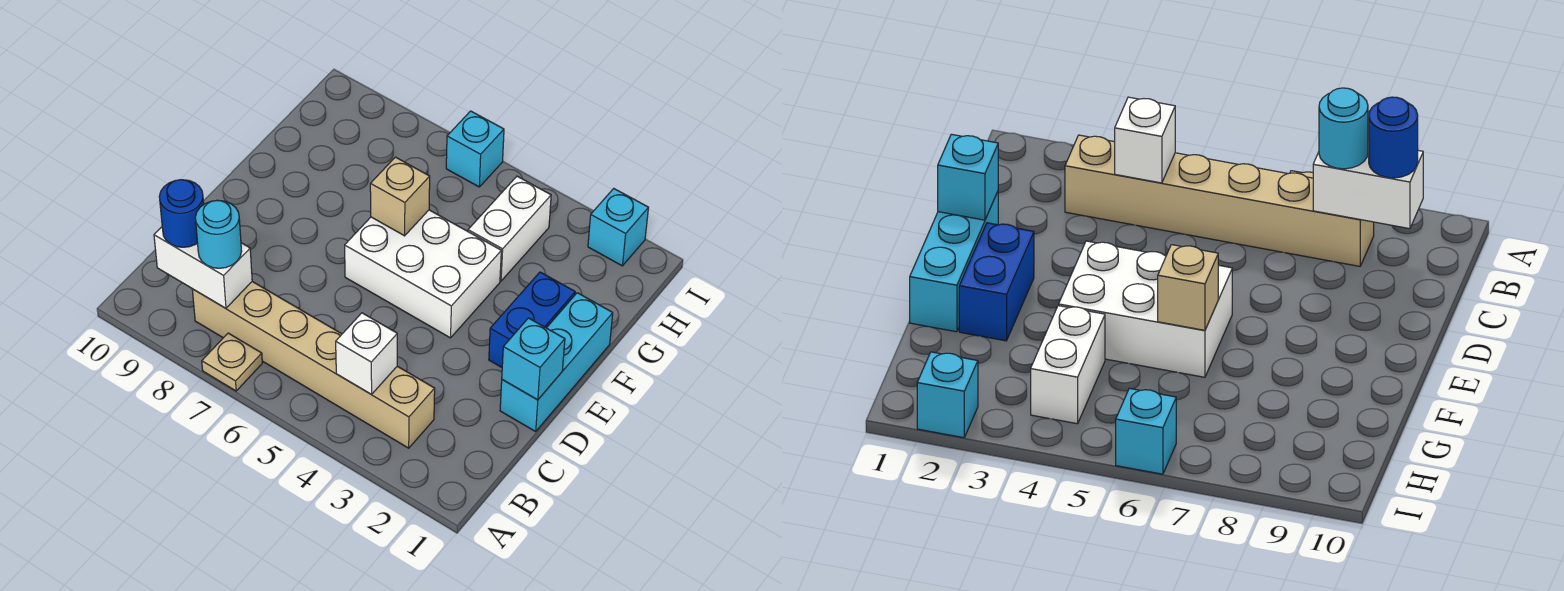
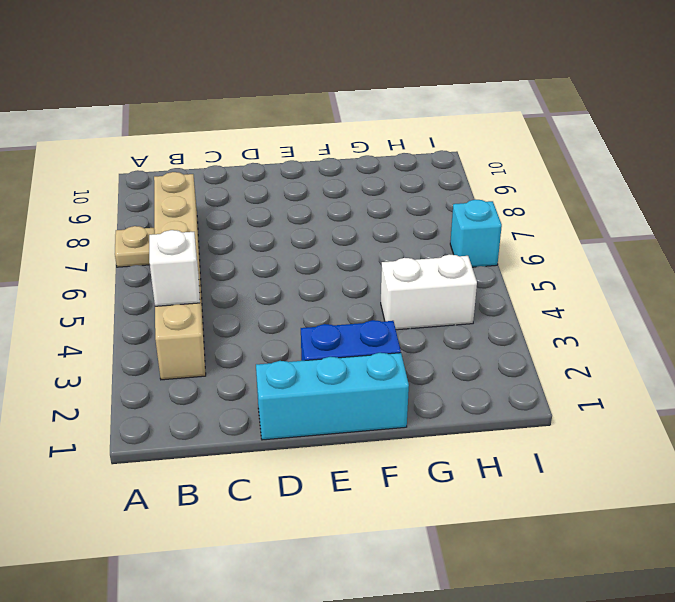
none -> white brick E4:F6 level 1
none -> cyan brick I2 level 1
none -> white brick B8:B9 level 2

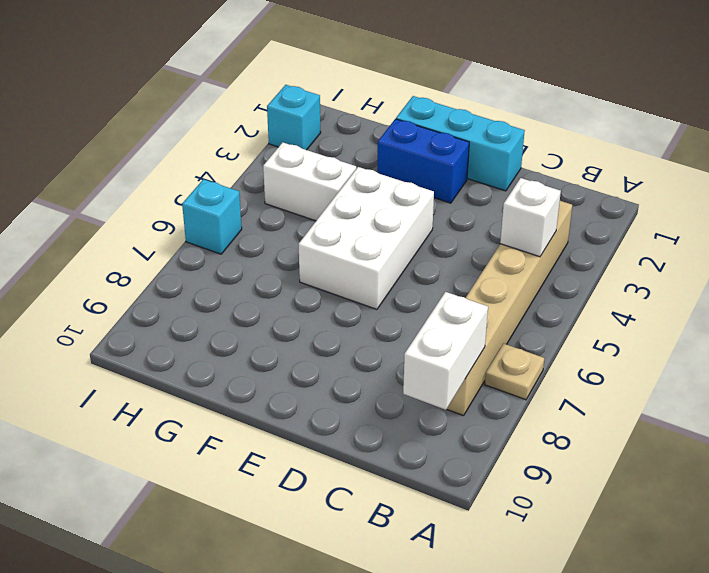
none -> cyan brick D1 level 2
none -> tan brick F6 level 2
none -> cyan round brick B8 level 3

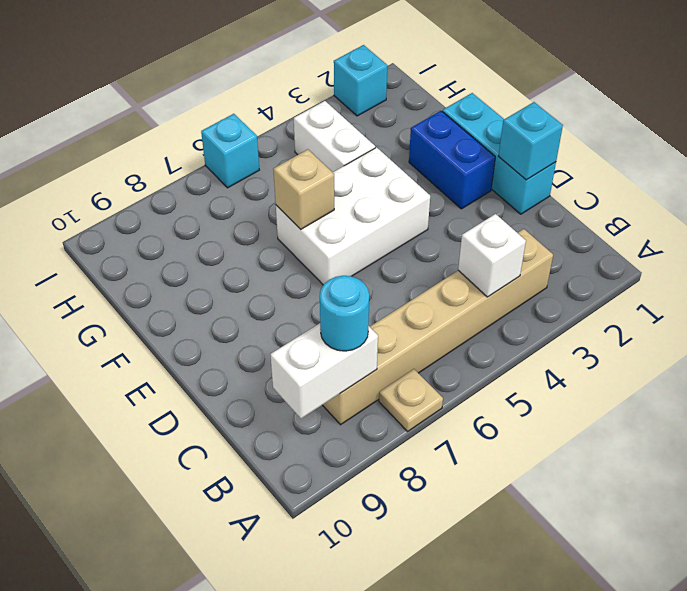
none -> blue round brick B9 level 3

